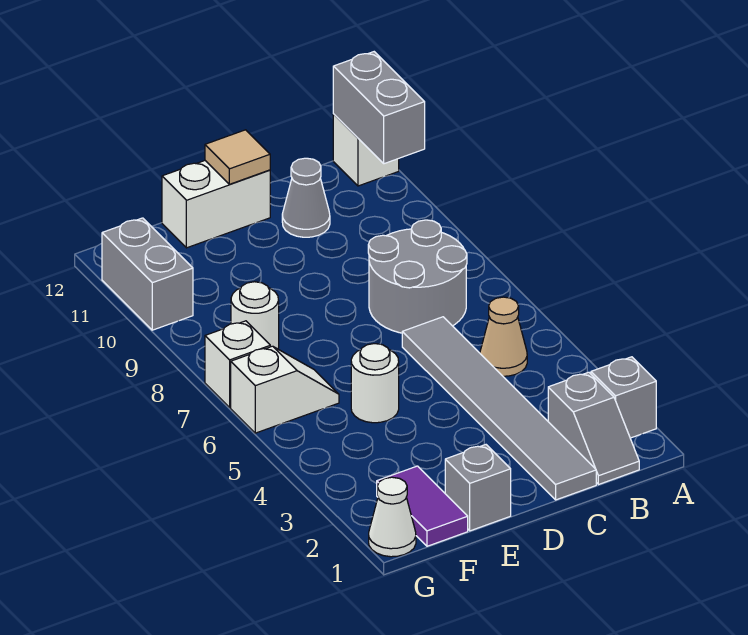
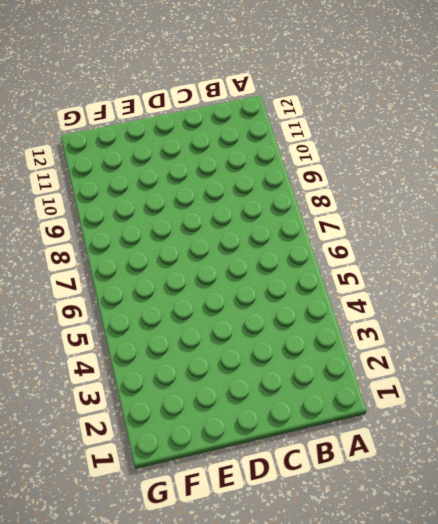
none -> grey brick A2 level 1
none -> white brick A12 level 1
none -> grey slope B1:B2 level 1 top 2

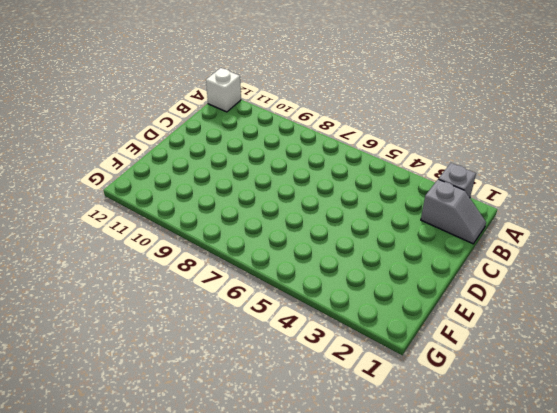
none -> tan cone B5 level 1
none -> grey round brick B7:C8 level 1
none -> grey tile C1:C6 level 1

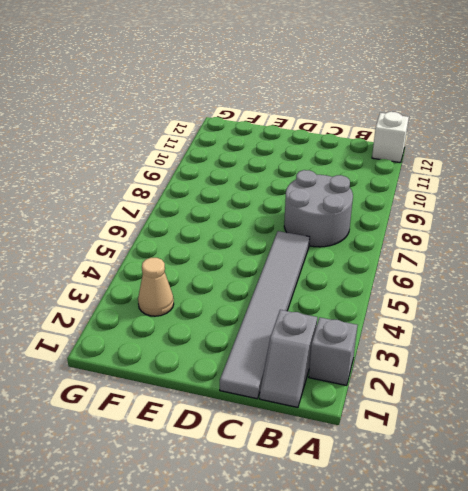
tan cone F3 level 1 -> tan cone B5 level 1
none -> grey cone C11 level 1
none -> white brick D12:E12 level 1
none -> grey brick E1 level 1

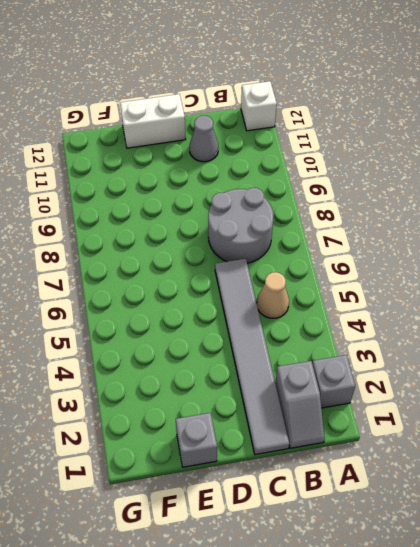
none -> white round brick E5 level 1
none -> purple tile F1:F2 level 1
none -> white slope F6:G6 level 1 top G

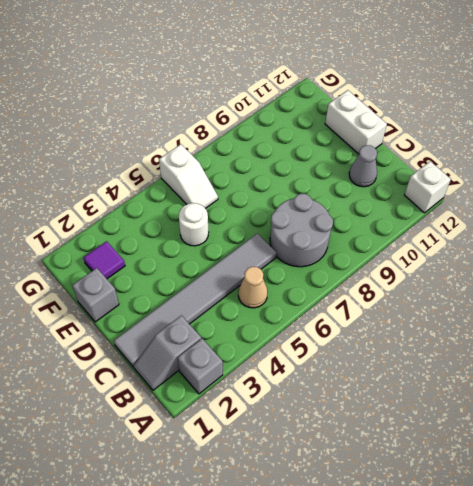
purple tile F2 level 1 -> purple tile F1:F2 level 1
none -> white round brick F8 level 1
none -> white cone G1 level 1
none -> white brick G7 level 1

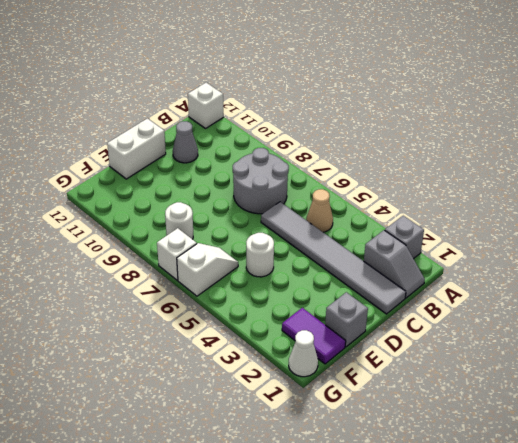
none -> grey brick G10:G11 level 1
none -> grey brick A11:A12 level 2
none -> tan tile D12 level 2

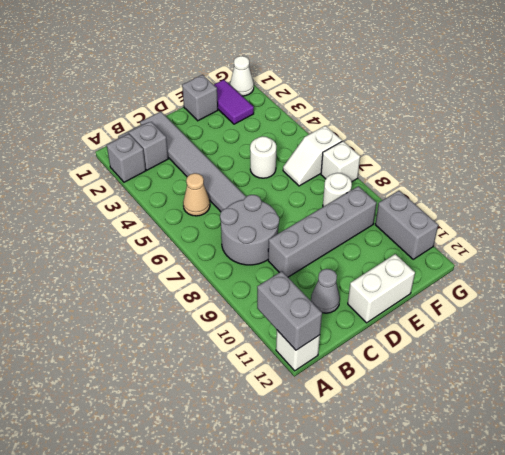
grey brick C9:F9 level 1 -> none
none -> tan tile D12 level 2

